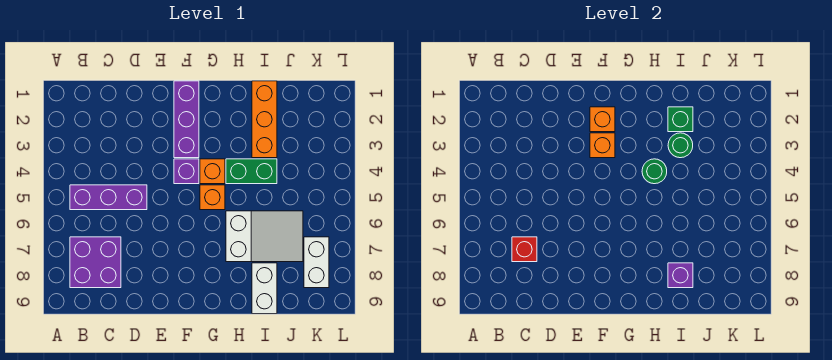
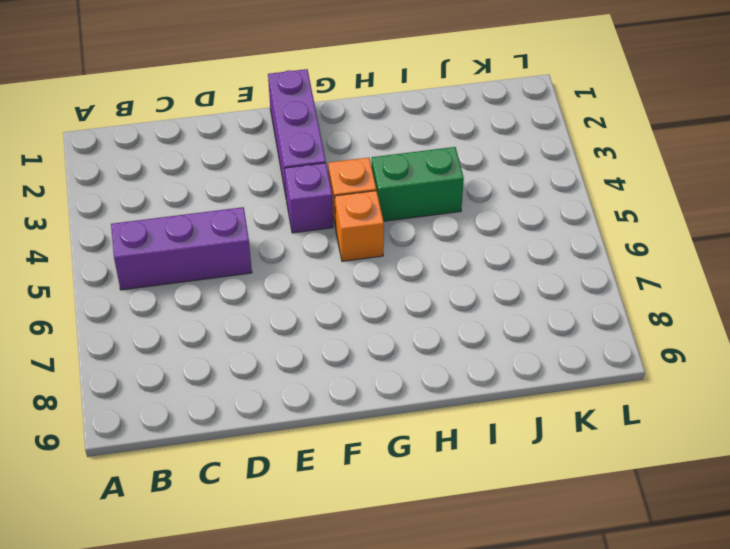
none -> purple brick B7:C8 level 1
none -> white slope H6:J7 level 1 top H
none -> orange brick I1:I3 level 1

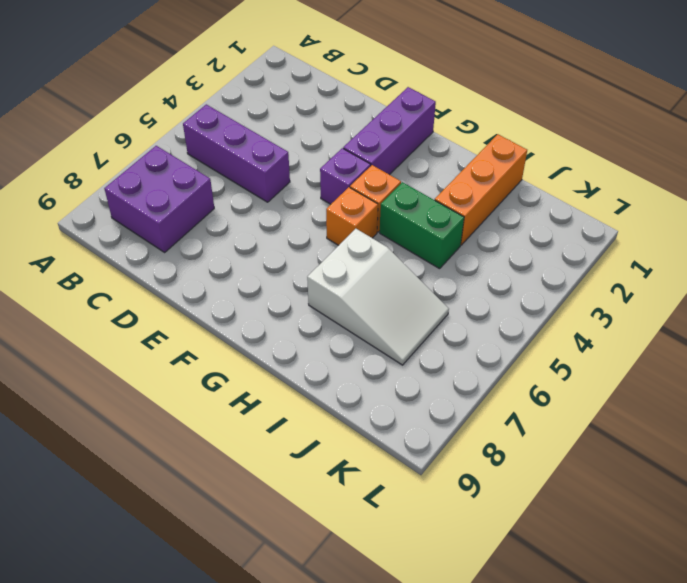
none -> white brick I8:I9 level 1
none -> white brick K7:K8 level 1
none -> red brick C7 level 2

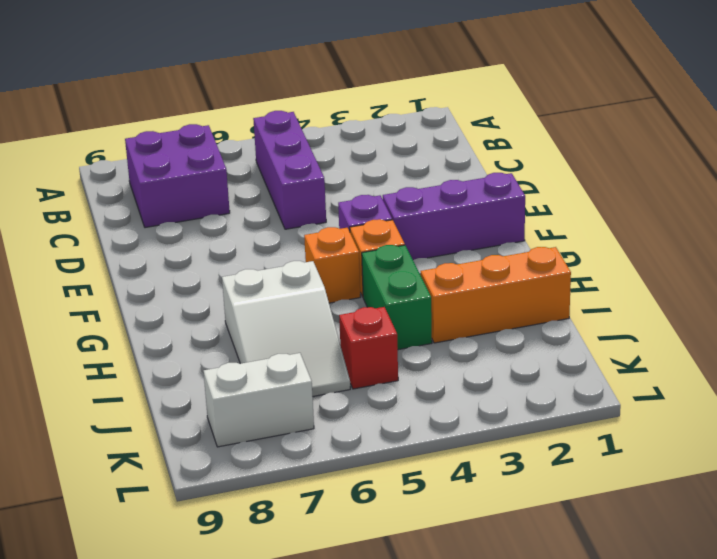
red brick J5 level 1 -> red brick C7 level 2
none -> white brick I8:I9 level 1
none -> orange brick F2 level 2
none -> orange brick F3 level 2

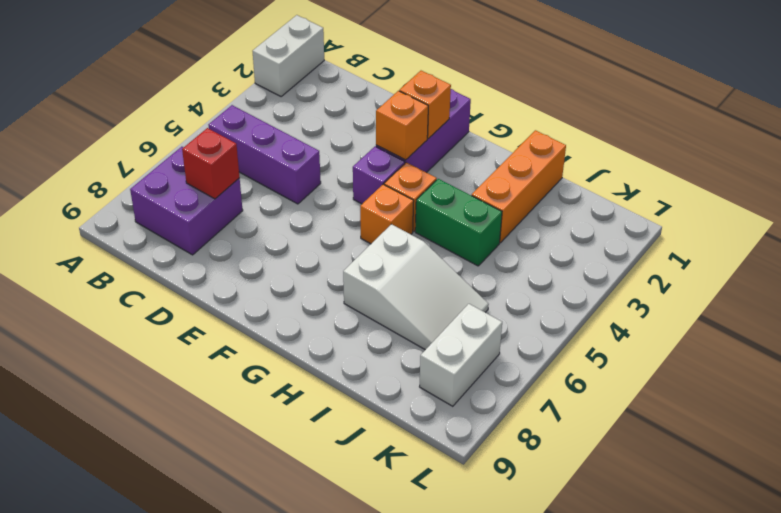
white brick A1:A2 level 1 -> white brick I8:I9 level 1
none -> green round brick H4 level 2
none -> green brick I2 level 2
none -> green round brick I3 level 2

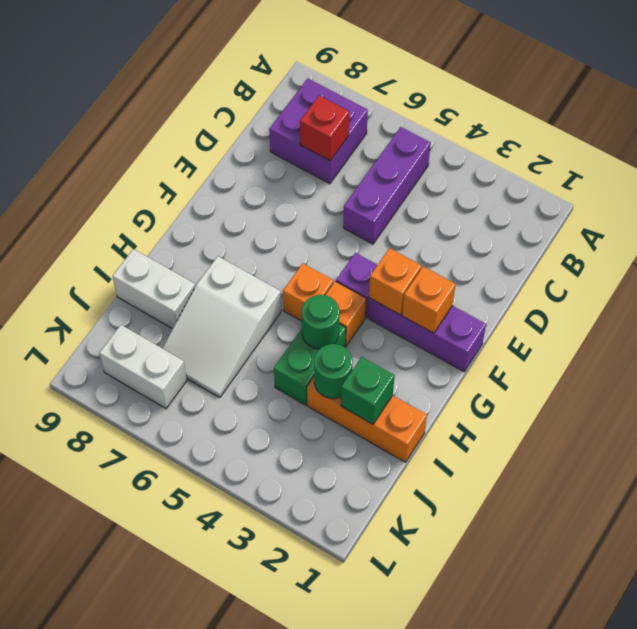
none -> purple brick I8 level 2

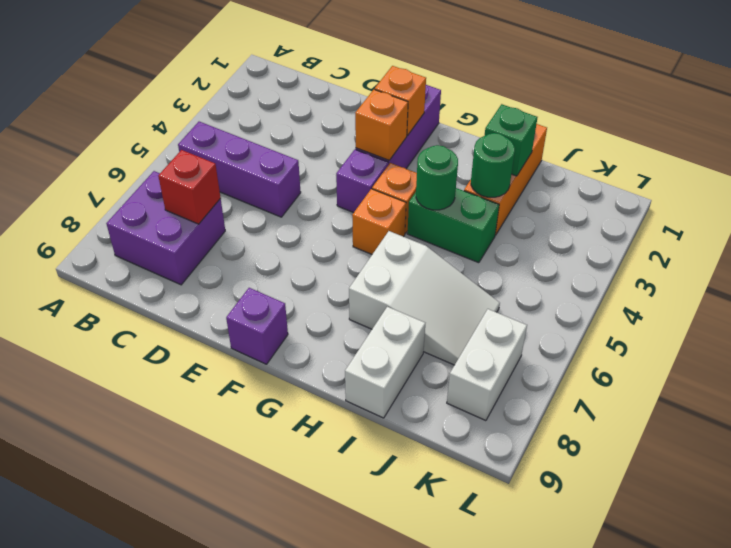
purple brick F9 level 1 -> purple brick I8 level 2

